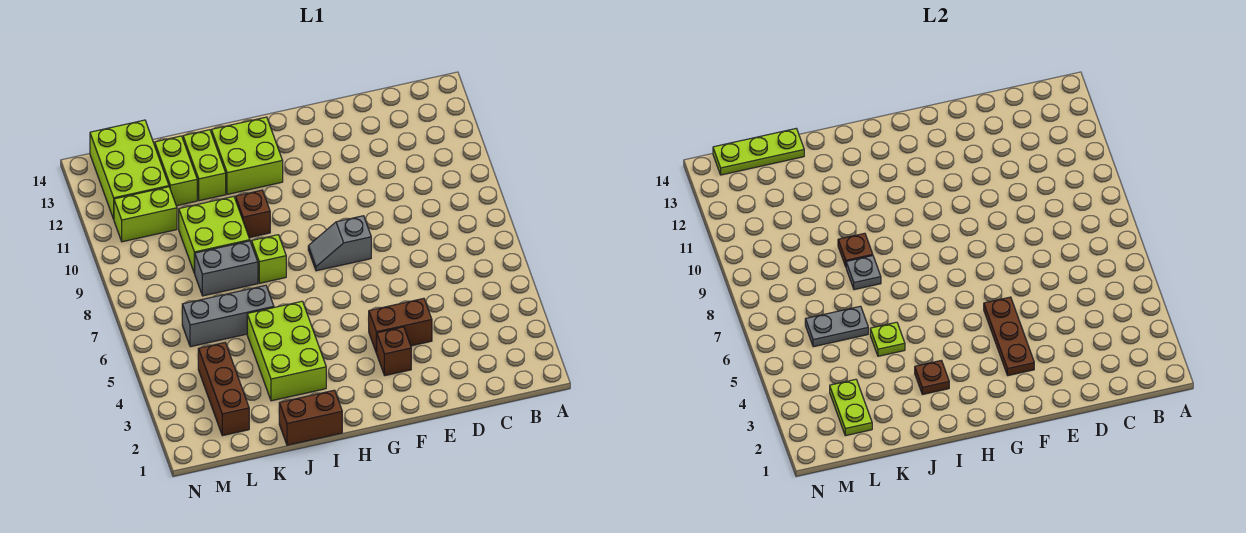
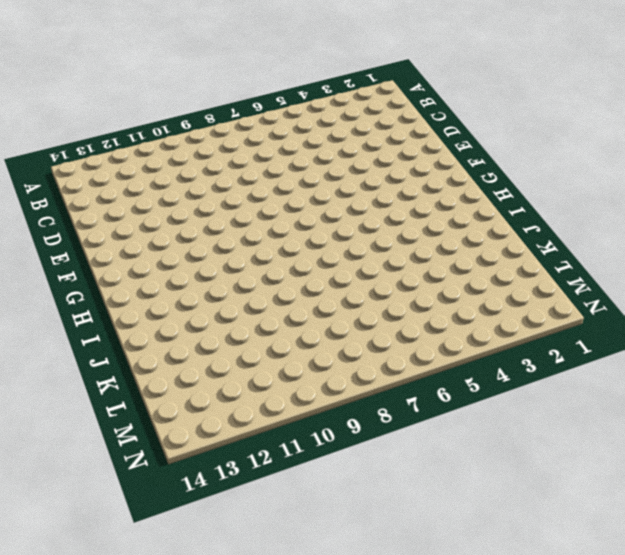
none -> brown brick E4:F4 level 1
none -> brown brick F3 level 1
none -> grey slope F8:G8 level 1 top F

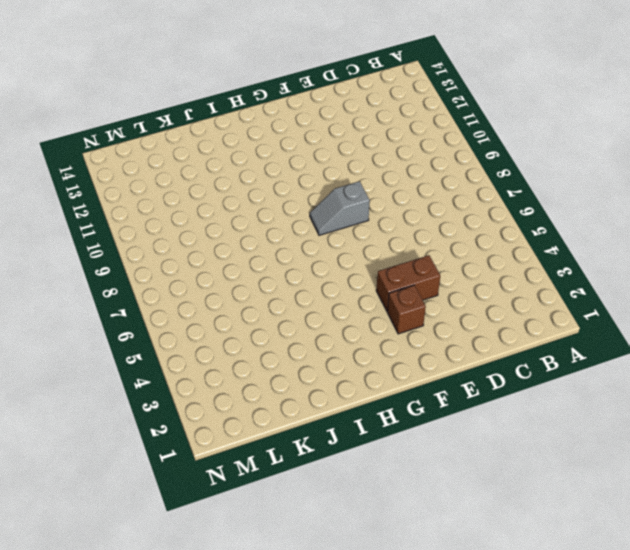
none -> lime brick H12:I13 level 1
none -> brown brick I1:J1 level 1
none -> lime brick I3:J5 level 1

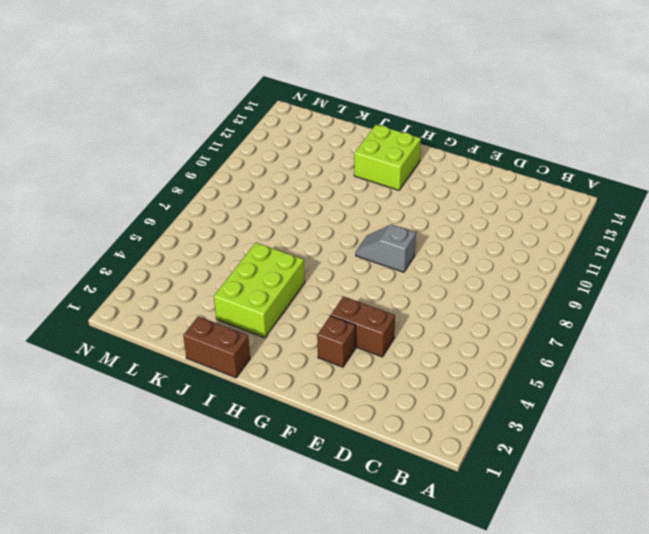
none -> lime brick I8 level 1
none -> brown brick I10 level 1
none -> grey brick J6:L6 level 1

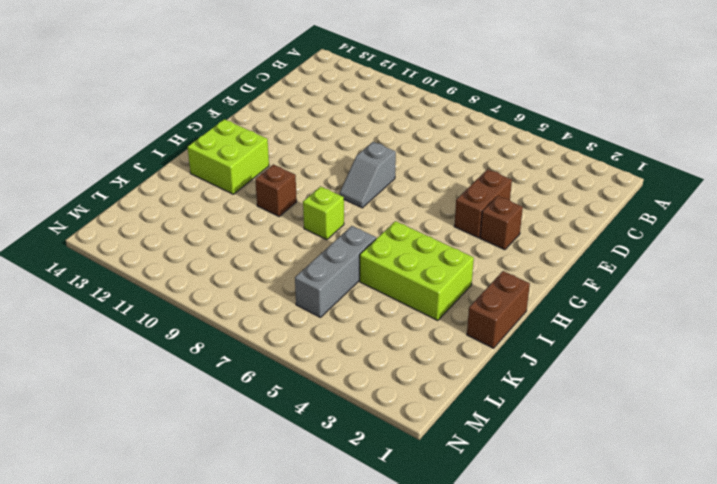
none -> grey brick J8:K8 level 1
none -> lime brick J9:K10 level 1
none -> lime brick J12:J13 level 1

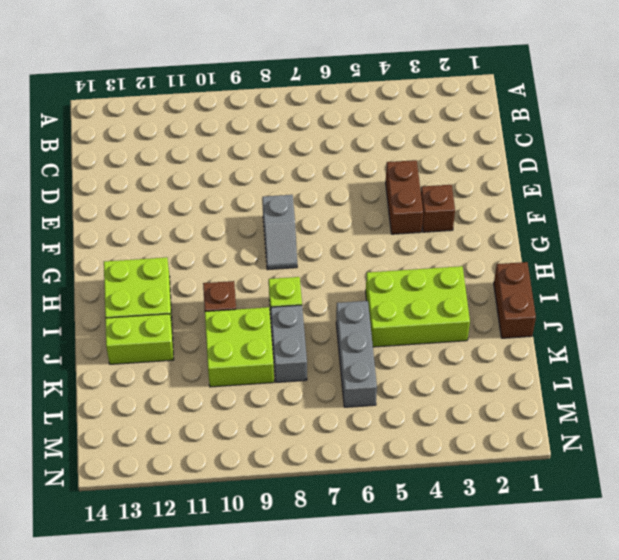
none -> lime brick K12:K13 level 1
none -> brown brick L2:L4 level 1
none -> lime brick L11:M11 level 1

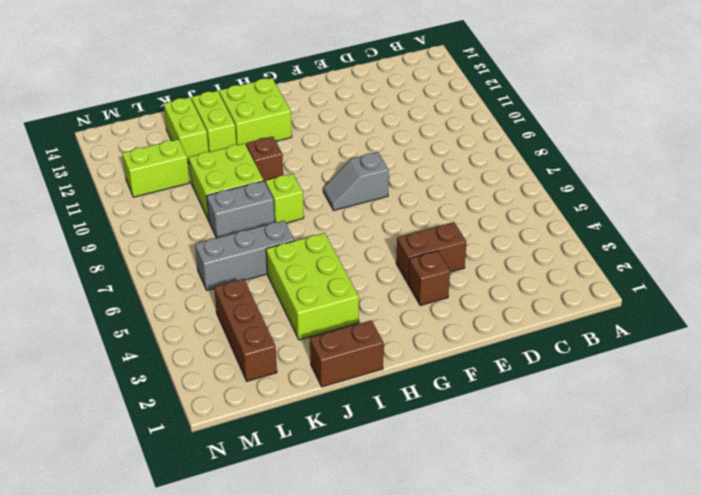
none -> lime brick L12:M14 level 1
none -> brown plate F3:F5 level 2
none -> brown plate I3 level 2

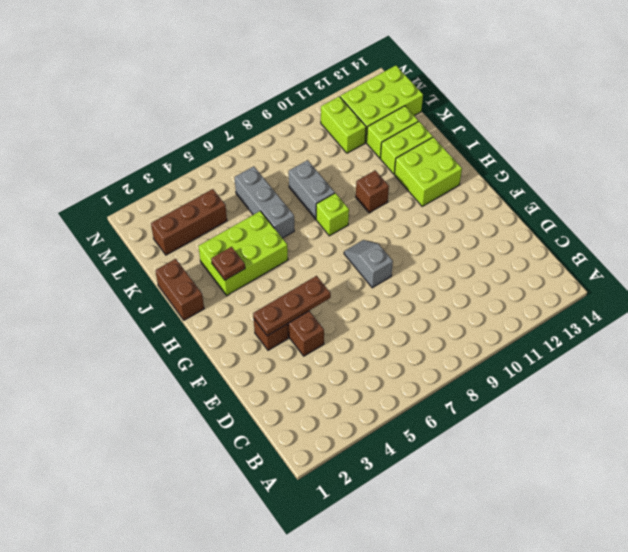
none -> lime brick J9:K10 level 1
none -> lime plate J5 level 2
none -> grey plate J8 level 2

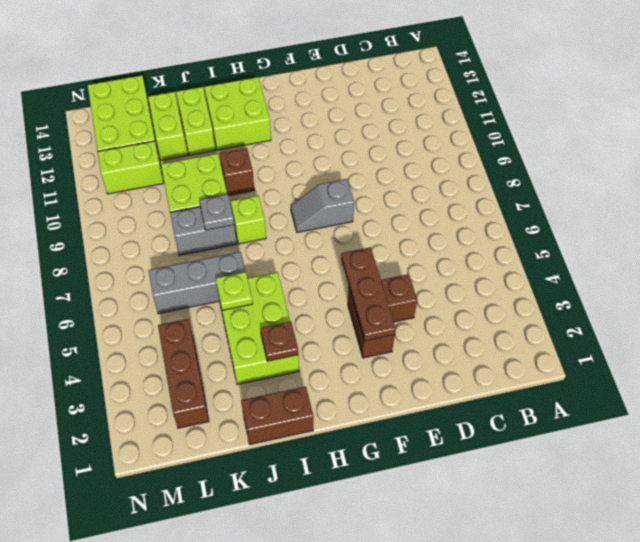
none -> brown plate J9 level 2
none -> grey plate K6:L6 level 2
none -> lime plate K14:M14 level 2

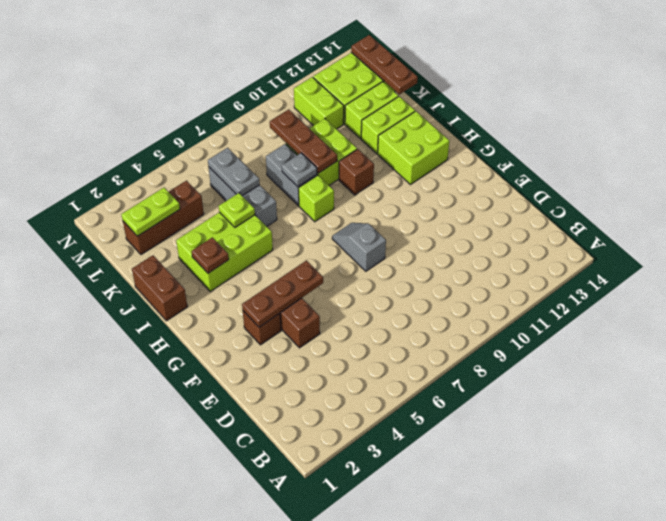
brown plate J9:L9 level 2 -> brown plate J9 level 2
brown plate K14:M14 level 2 -> lime plate K14:M14 level 2

